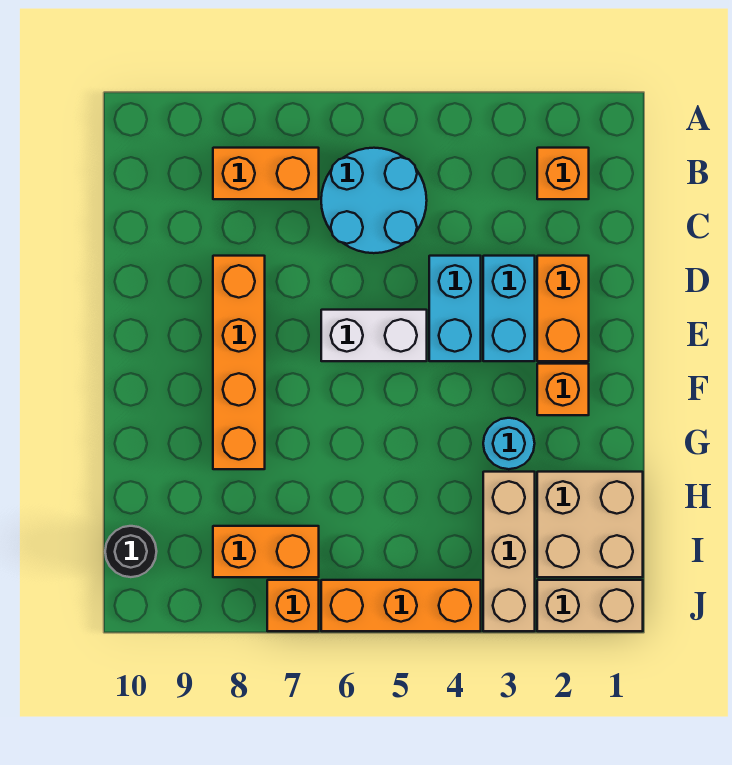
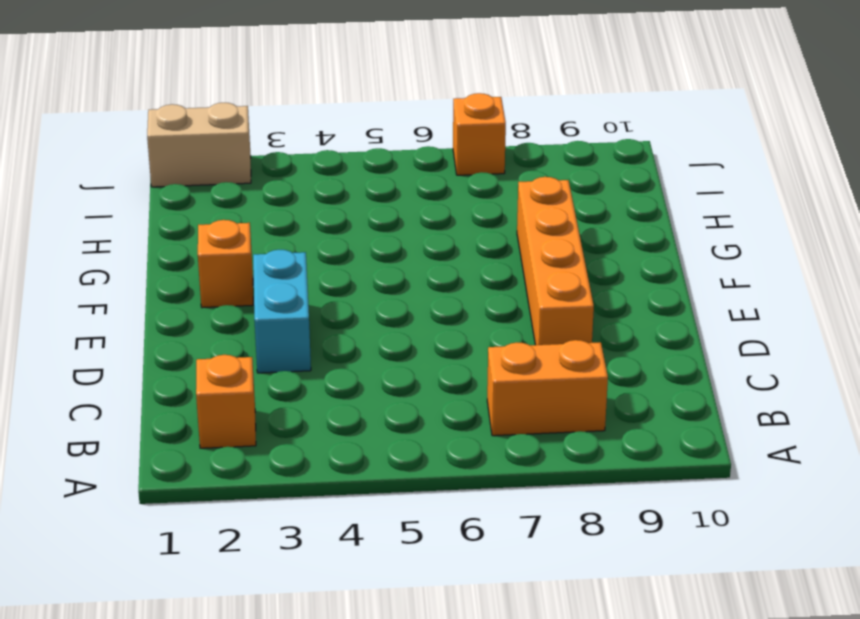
none -> cyan round brick B5:C6 level 1
none -> orange brick D2:E2 level 1
none -> cyan brick D4:E4 level 1

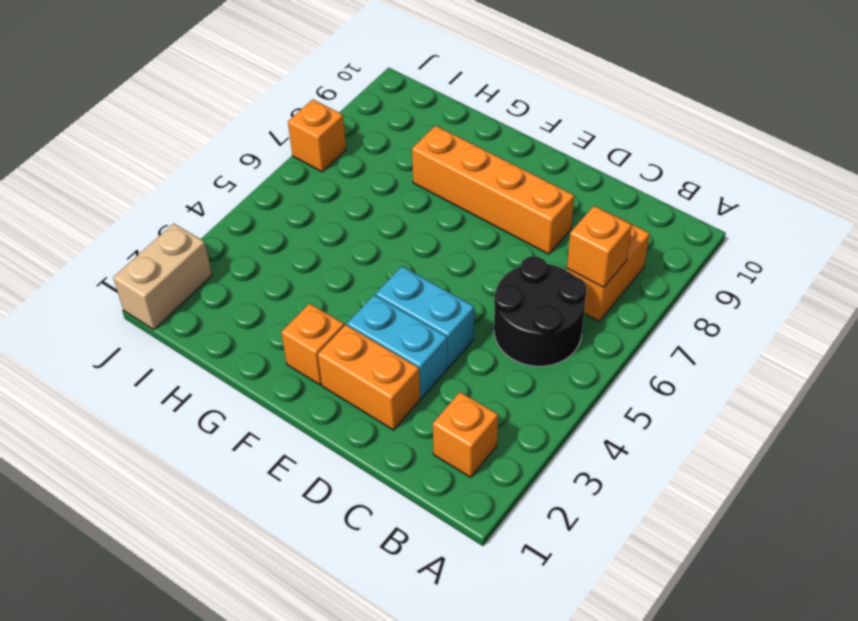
black round brick B5:C6 level 1 -> cyan round brick B5:C6 level 1
orange brick B7 level 2 -> none
none -> white brick E5:E6 level 1
none -> cyan round brick G3 level 1
none -> tan brick H1:I2 level 1

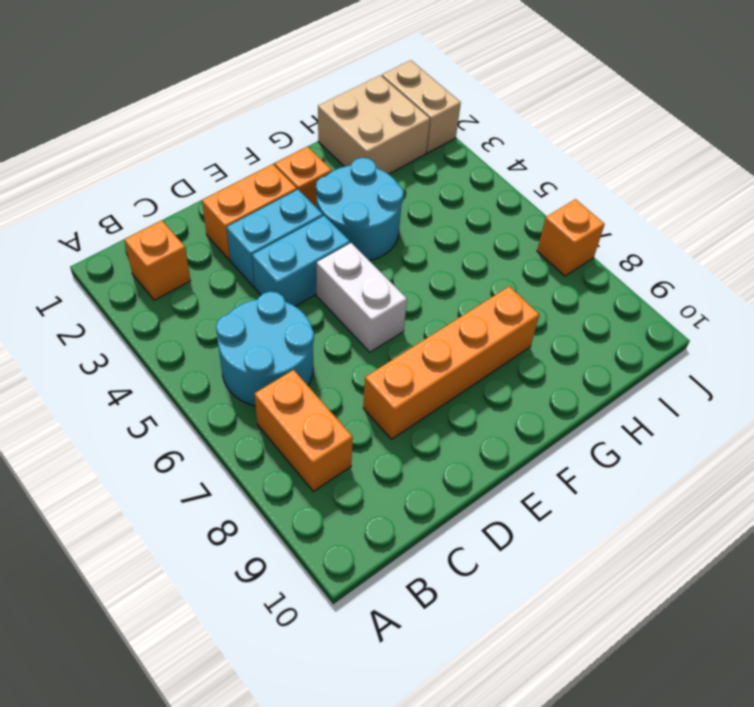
cyan round brick F3:G4 level 1 -> cyan round brick G3 level 1
none -> tan brick H3:J3 level 1
none -> orange brick I7:I8 level 1
none -> black round brick I10 level 1

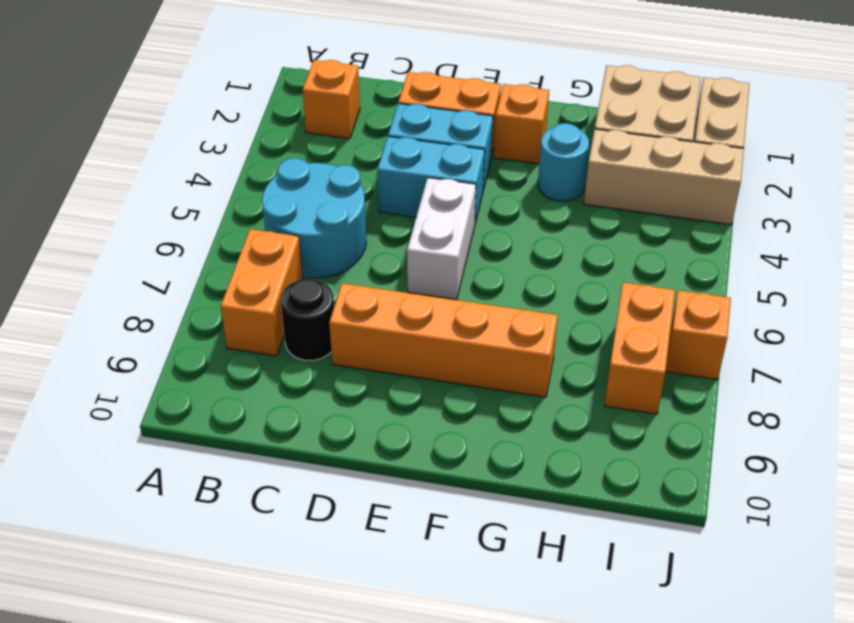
black round brick C8 level 1 -> black round brick I10 level 1
none -> orange brick J4:J6 level 1

